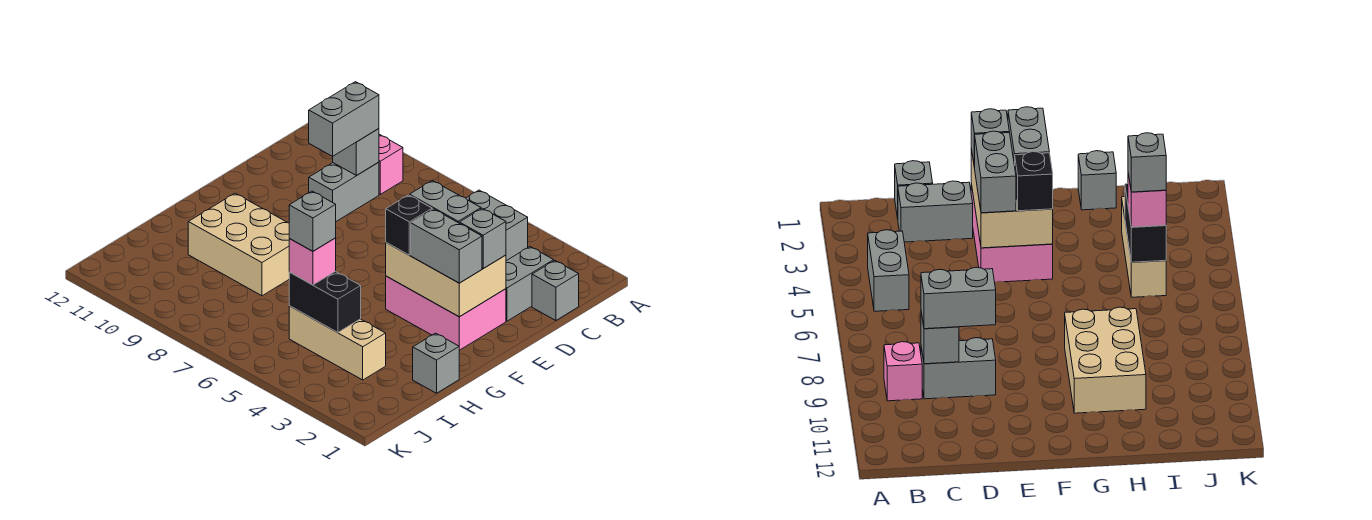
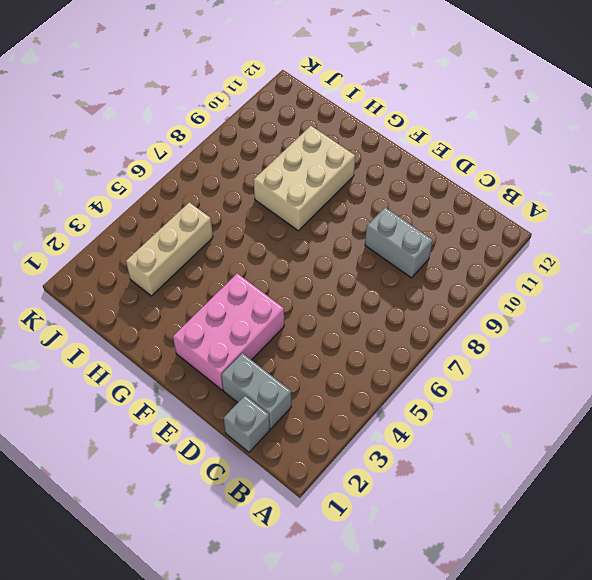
none -> grey brick B4:B5 level 1
none -> pink brick B9 level 1
none -> grey brick H1 level 1

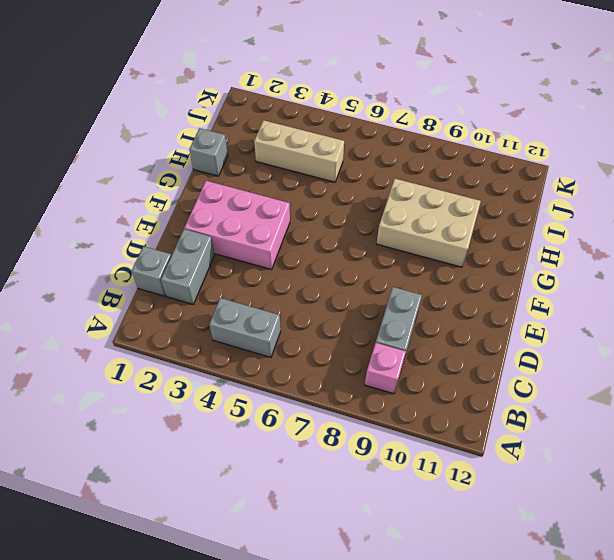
none -> grey brick C9 level 2
none -> tan brick E2:F4 level 2
none -> black brick I4:I5 level 2

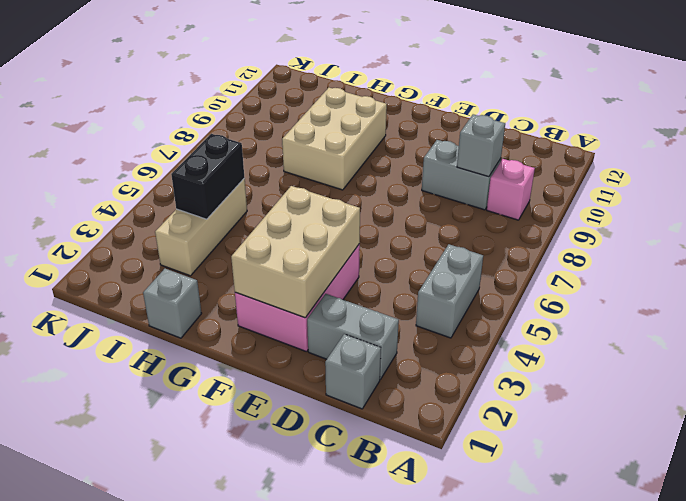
none -> grey brick C9:D9 level 3
none -> grey brick E2 level 3
none -> grey brick E3:E4 level 3

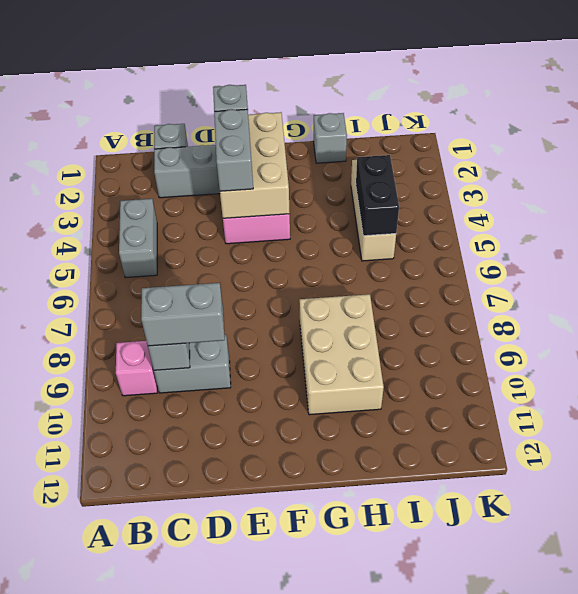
none -> grey brick F2:F3 level 3
none -> black brick F4 level 3
none -> pink brick I5 level 3

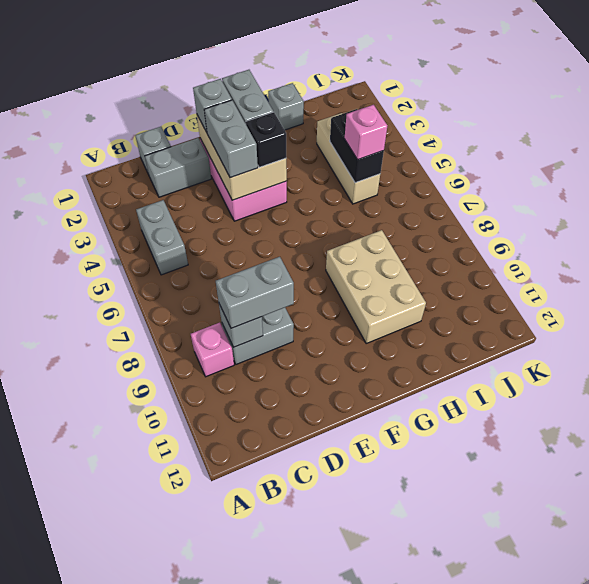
none -> grey brick I5 level 4

